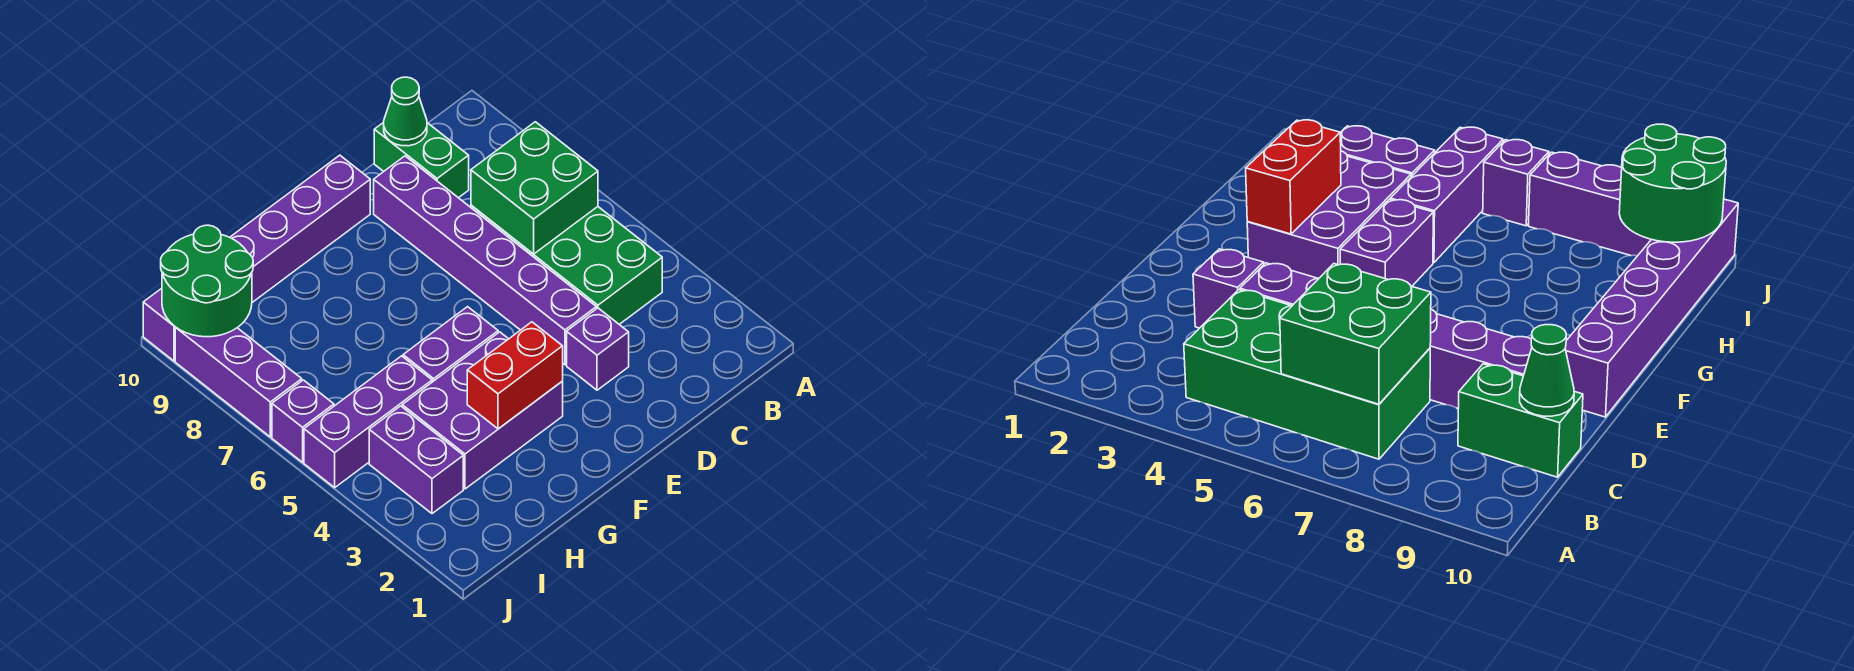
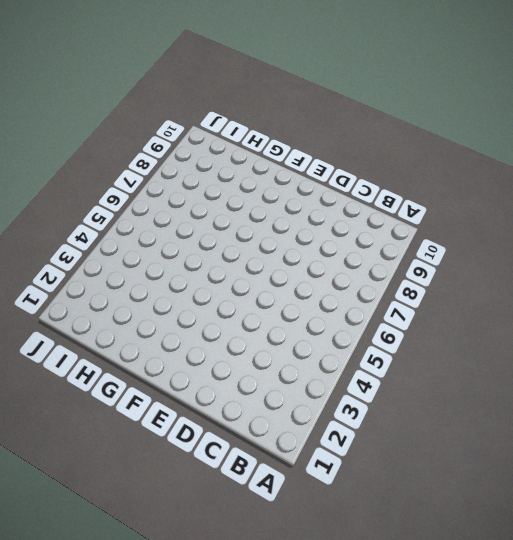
none -> green brick B4:C7 level 1
none -> green brick C9:C10 level 1
none -> purple brick D3 level 1

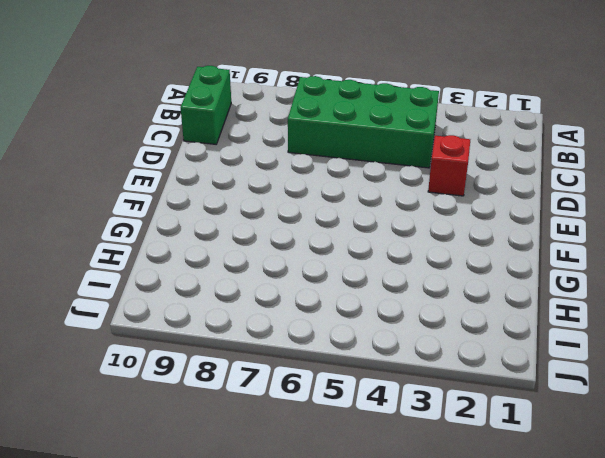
green brick B10:C10 level 1 -> green brick C9:C10 level 1
red brick D3 level 1 -> purple brick D3 level 1
none -> purple brick D4:D9 level 1
none -> purple brick E10:J10 level 1
none -> purple brick F3:H4 level 1

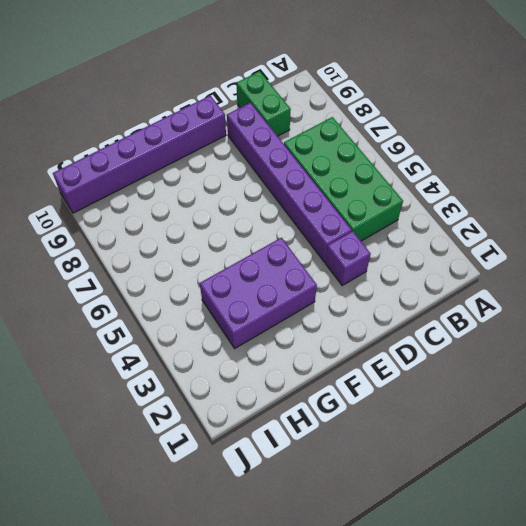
none -> purple brick F5:G5 level 1
none -> purple brick H5:J5 level 1
none -> purple brick I3:I4 level 1

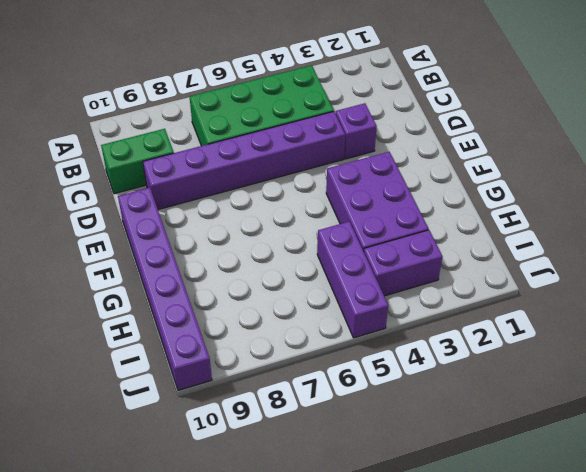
none -> purple brick F5:G5 level 1
none -> purple brick J6 level 1
none -> purple brick J7:J9 level 1

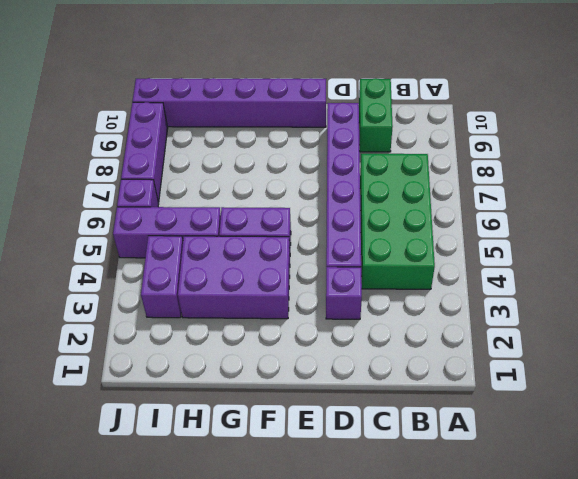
none -> green brick B6:C7 level 2
none -> green cone C10 level 2
none -> red brick F3:G3 level 2

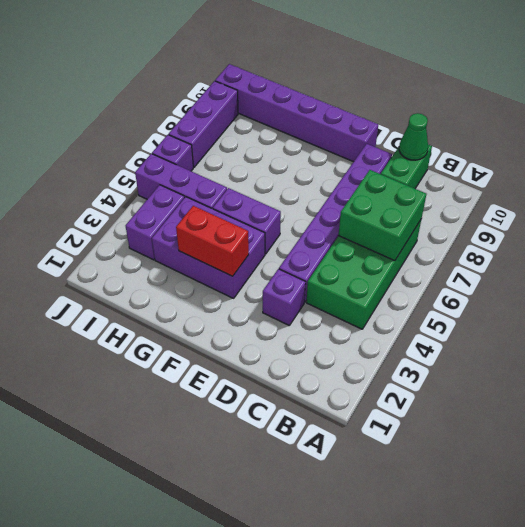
none -> green round brick I9:J10 level 2

